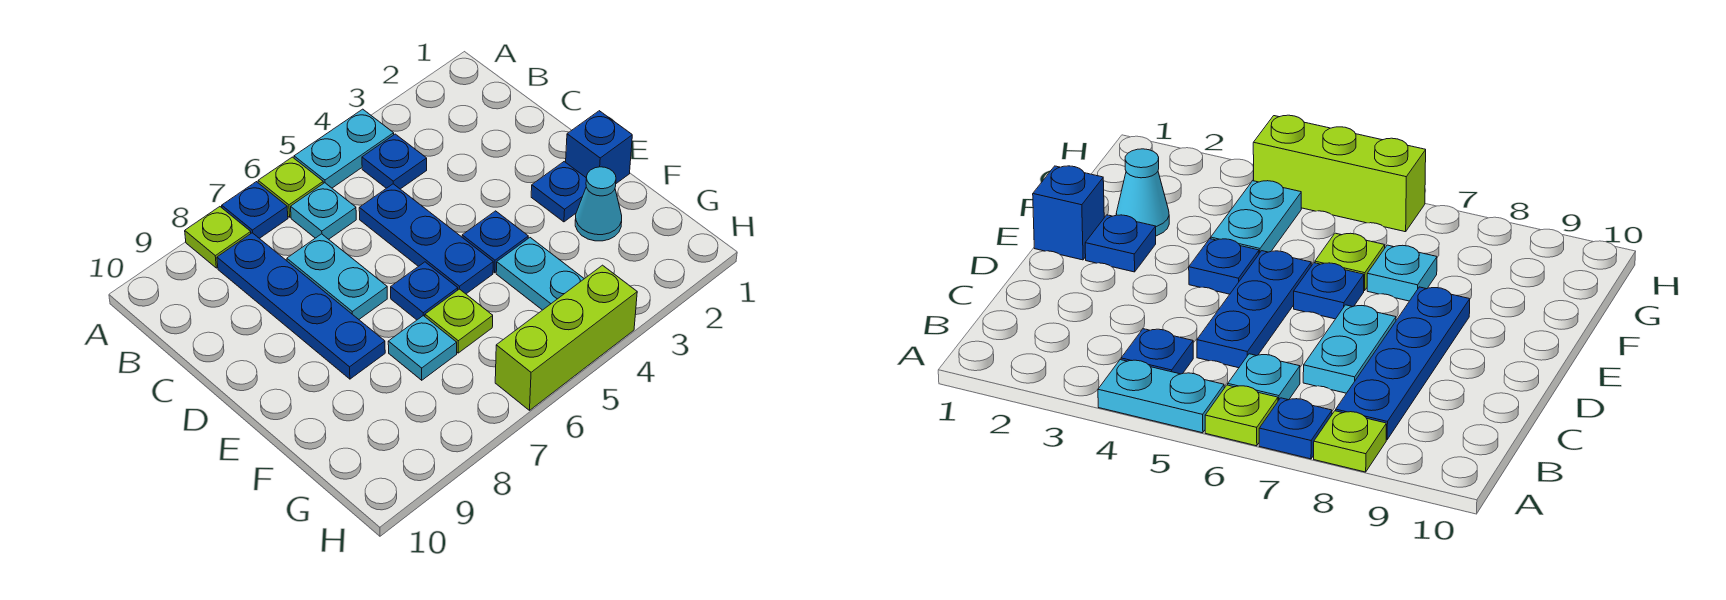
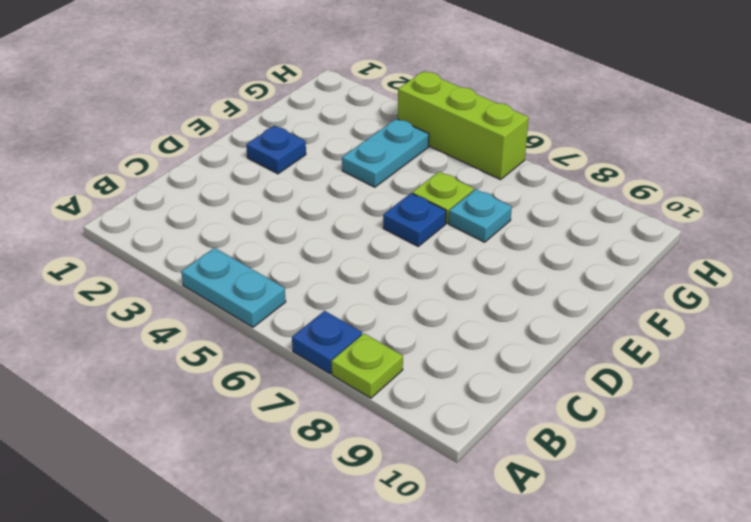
none -> lime plate A6 level 1
none -> blue plate B4 level 1
none -> cyan plate B6 level 1

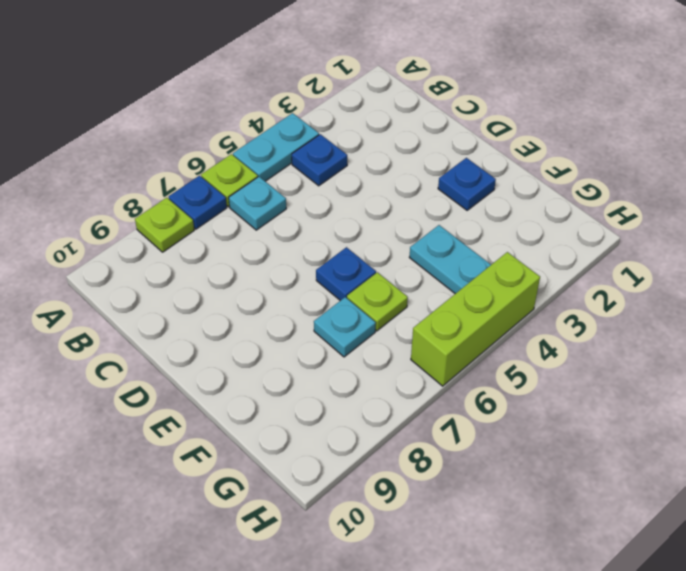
none -> blue plate B8:E8 level 1
none -> blue plate C5:E5 level 1
none -> cyan plate C7:D7 level 1

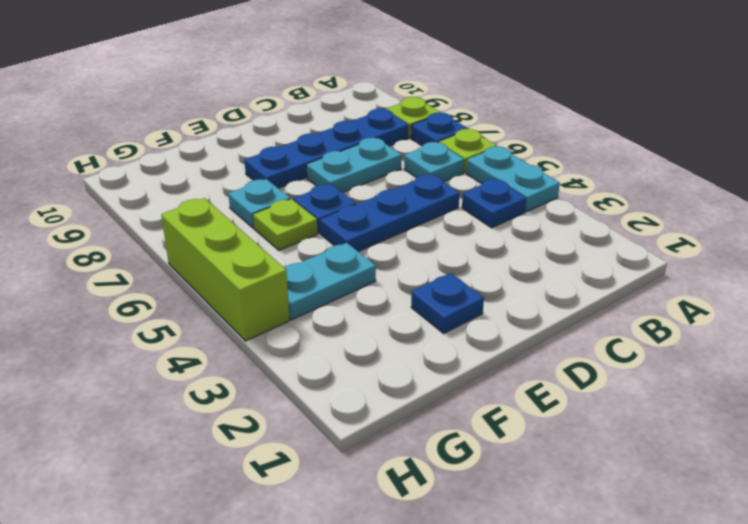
none -> blue brick E1 level 1
none -> blue plate E4 level 1
none -> cyan cone F2 level 1

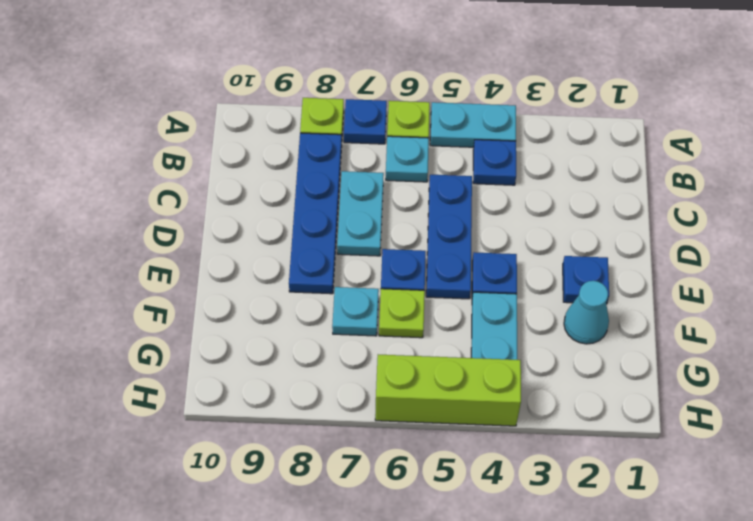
none -> blue brick E1 level 1

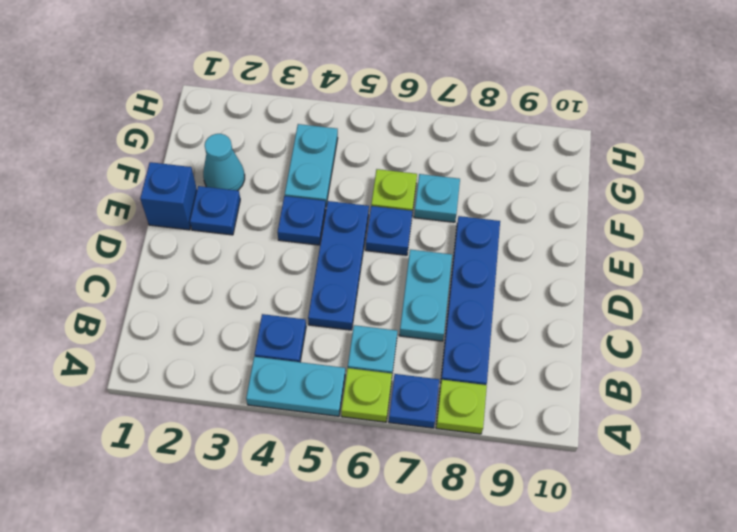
none -> lime brick H4:H6 level 1

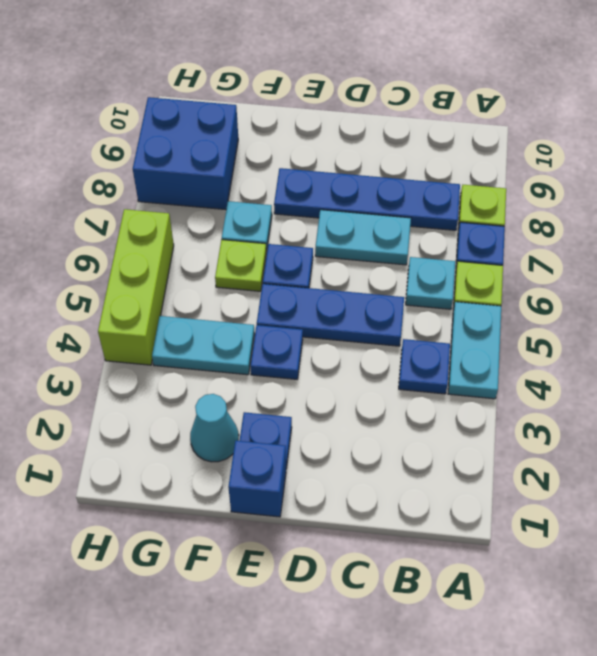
blue brick G8:H9 level 1 -> none

